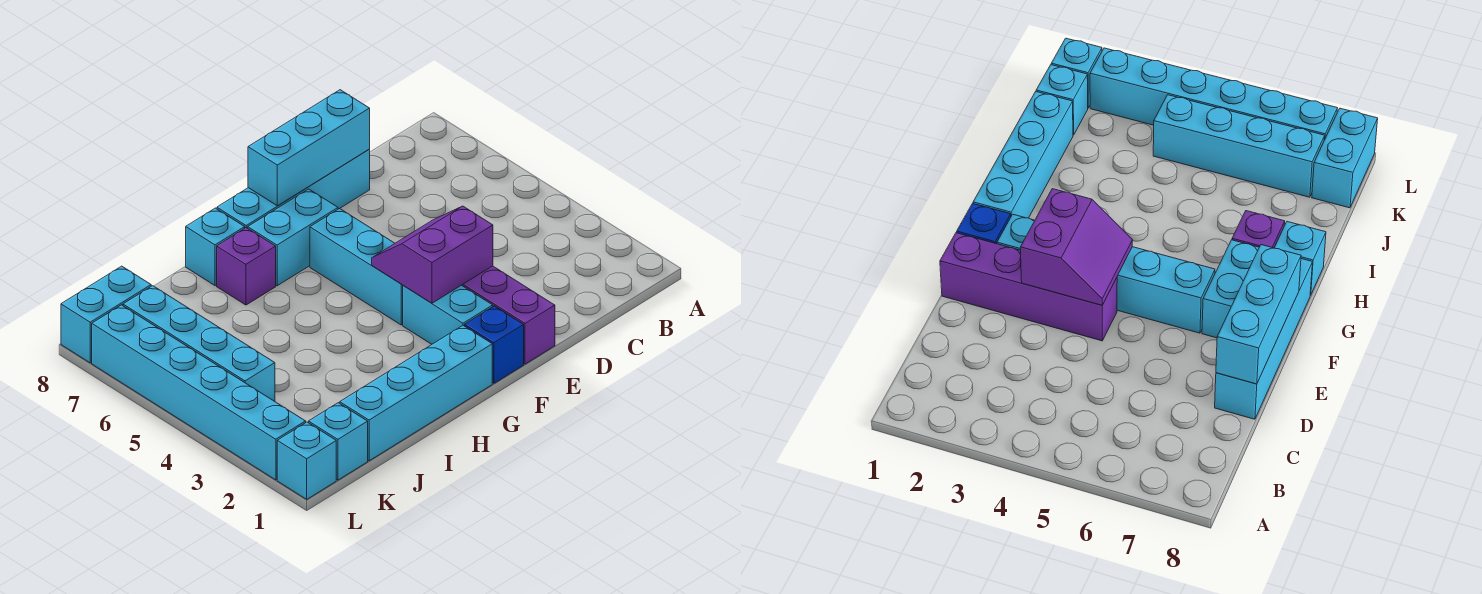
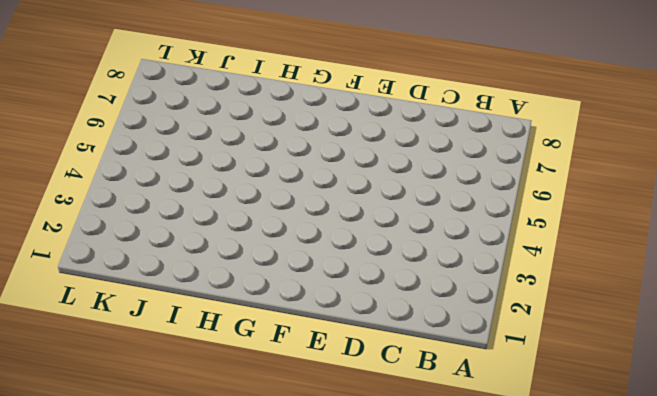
none -> cyan brick D8:G8 level 1
none -> purple brick E1:E4 level 1
none -> blue brick F1 level 1

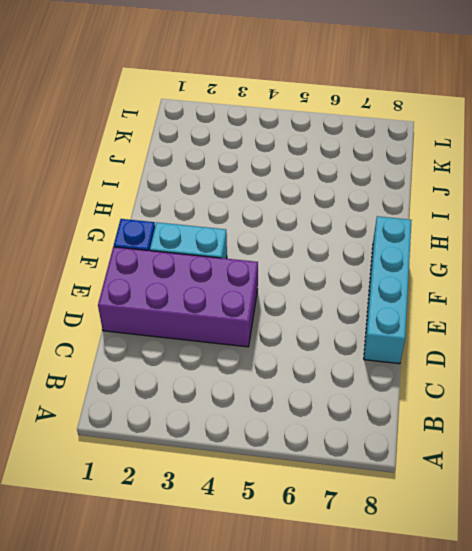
purple brick D1:E4 level 1 -> purple brick E1:E4 level 1
none -> cyan brick F4:F6 level 1
none -> cyan brick F7:G7 level 1
none -> cyan brick G1:J1 level 1

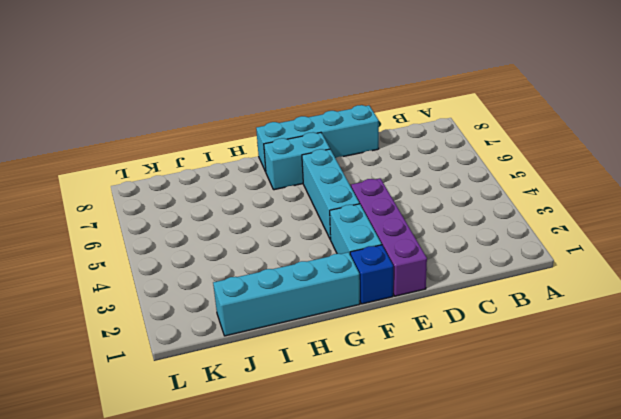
none -> purple brick H7 level 1
none -> cyan brick H8 level 1
none -> cyan brick K1 level 1

